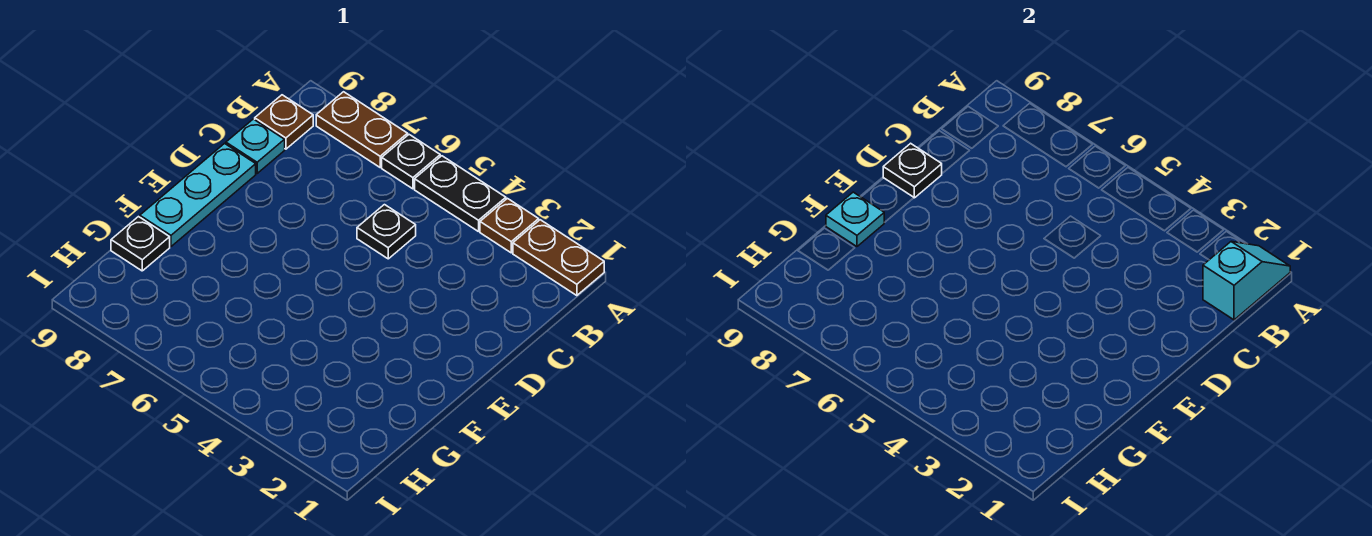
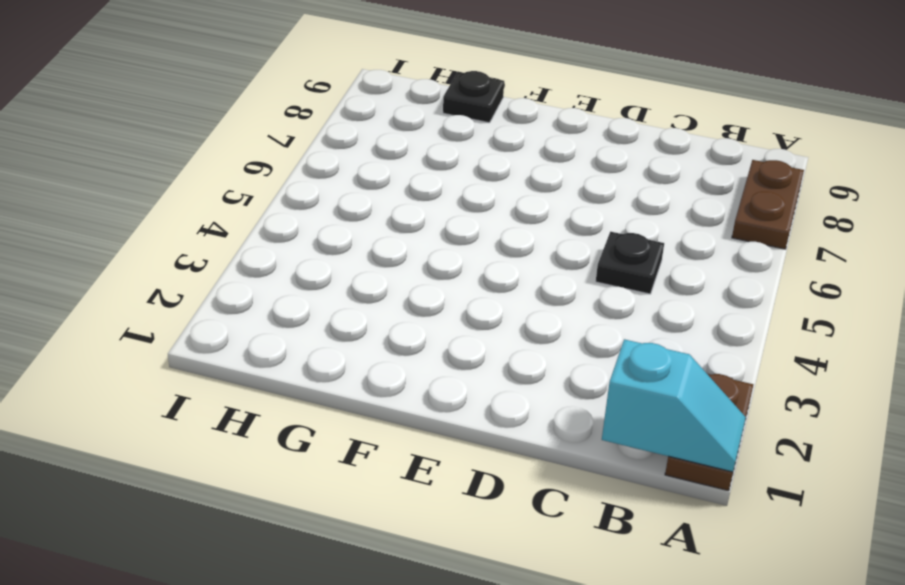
none -> brown plate A3 level 1
none -> black plate A4:A5 level 1
none -> black plate A6 level 1

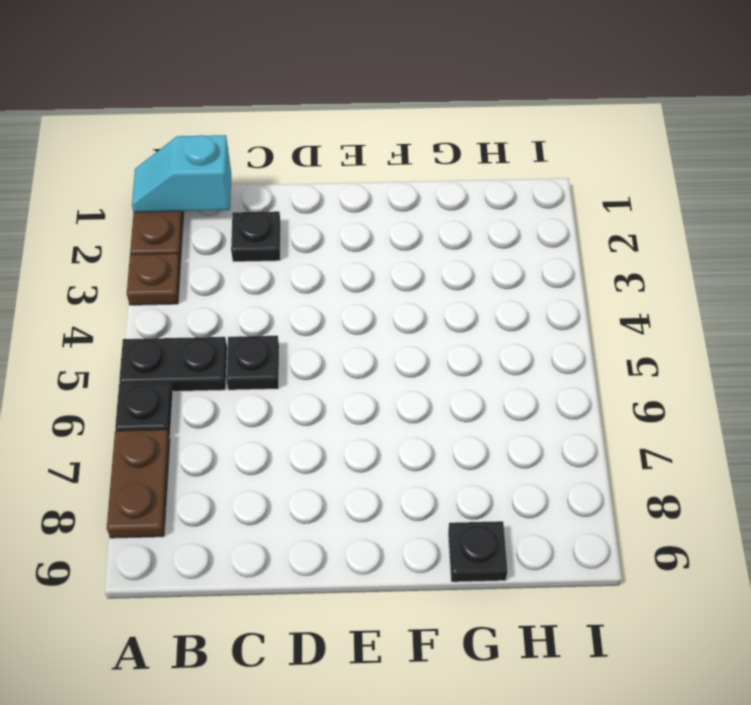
black plate A5:B5 level 1 -> black plate A4:A5 level 1
black plate C2 level 1 -> black plate D9 level 2
none -> brown plate B9 level 1
none -> cyan plate C9 level 1
none -> cyan plate D9:F9 level 1

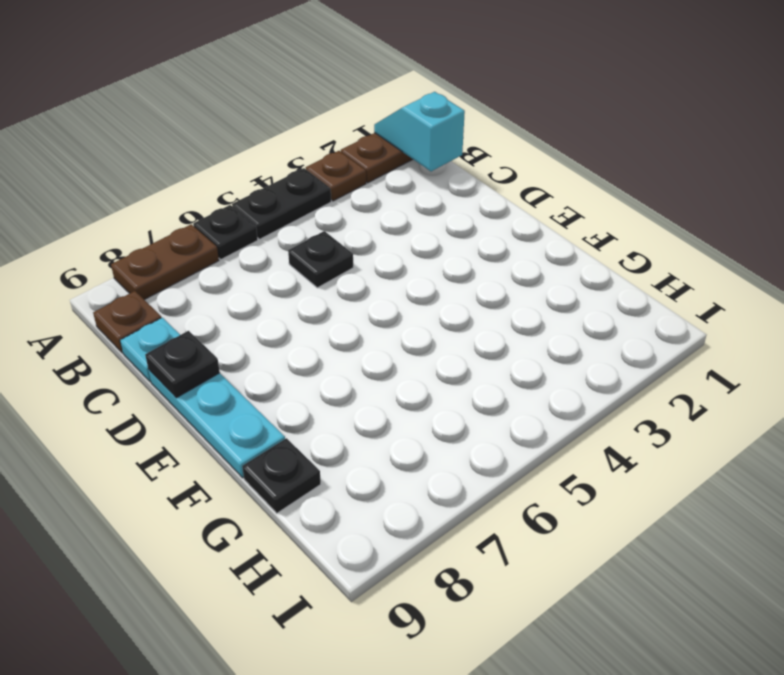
none -> cyan plate F9 level 2

